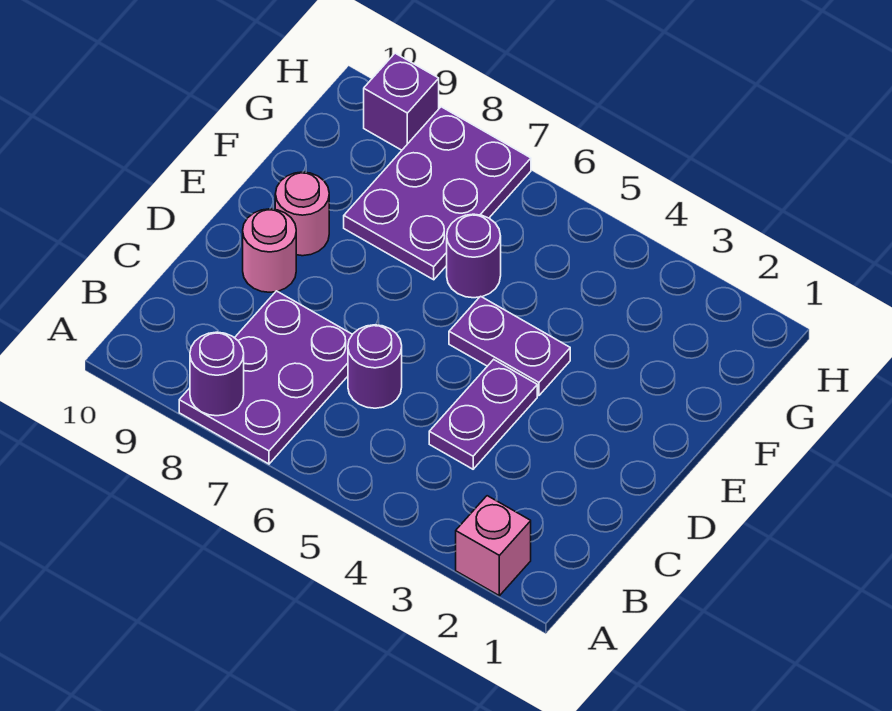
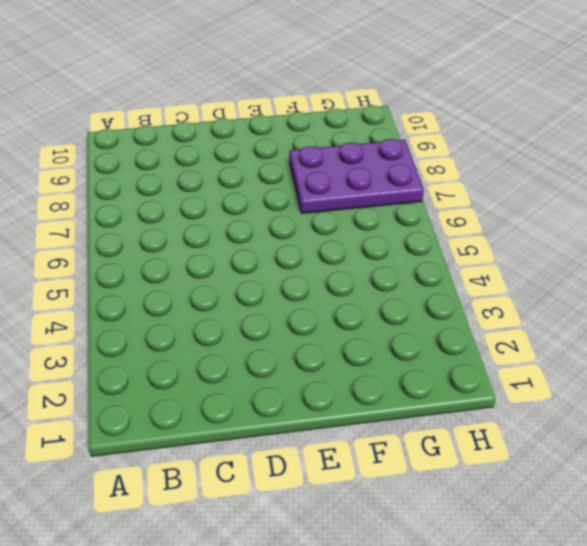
none -> pink brick A2 level 1
none -> purple plate A7:C8 level 1

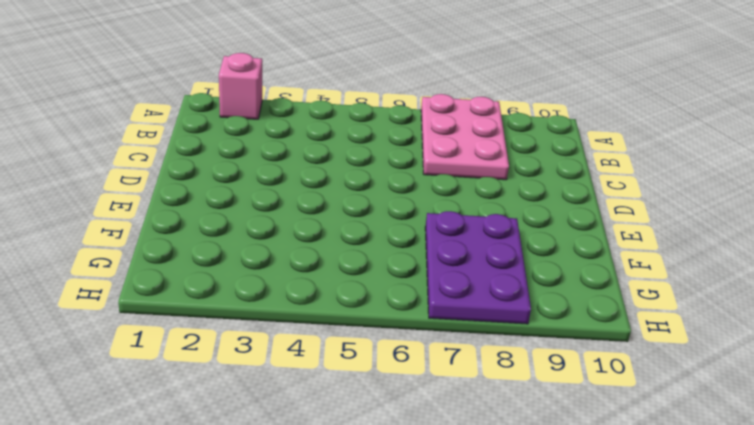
pink plate A7:C8 level 1 -> purple plate A7:C8 level 1
none -> purple plate C4:D4 level 1
none -> purple round brick C6 level 1

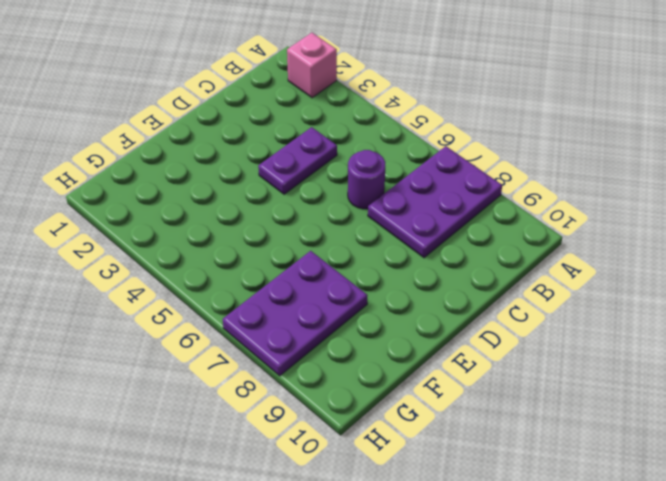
none -> pink round brick D9 level 1
none -> purple plate E4:E5 level 1

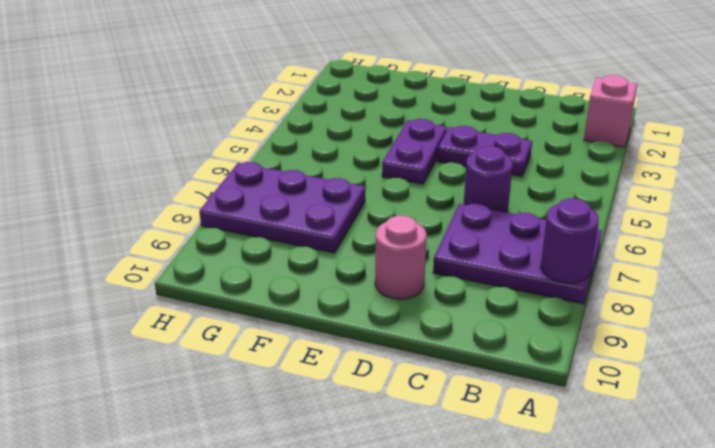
none -> pink round brick E9 level 1
none -> purple round brick F6 level 1

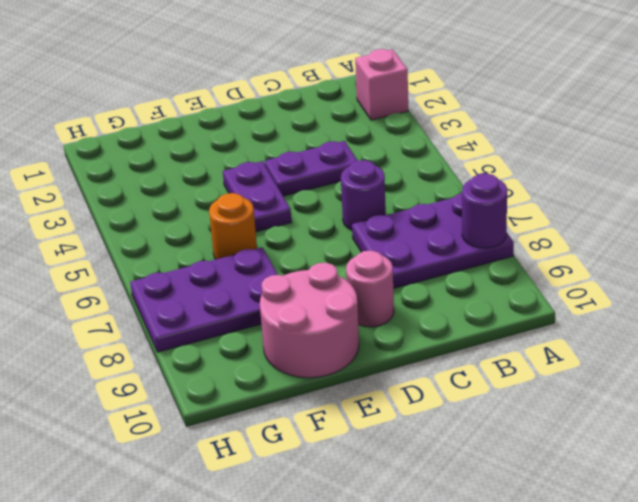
pink round brick E9:F10 level 1 -> pink round brick E9 level 1
orange round brick F6 level 1 -> purple round brick F6 level 1
none -> purple brick H9 level 1

